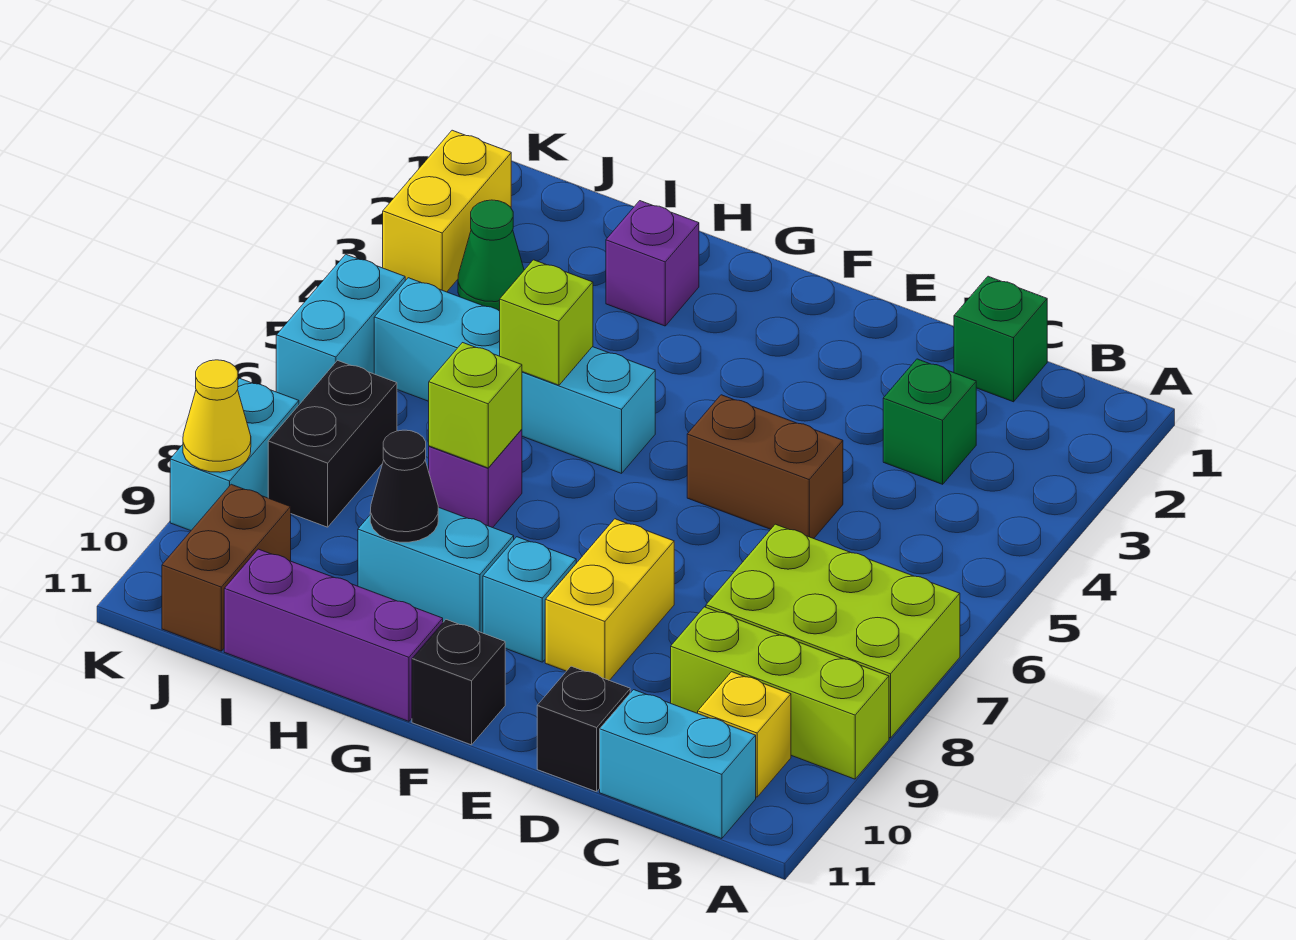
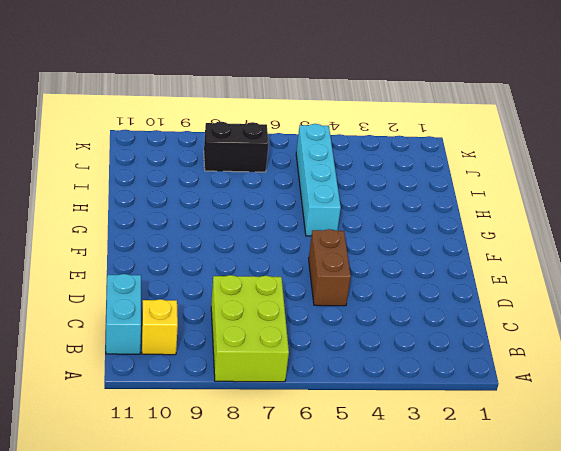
none -> lime brick A9:C9 level 1
none -> green brick C1 level 1
none -> green brick C3 level 1

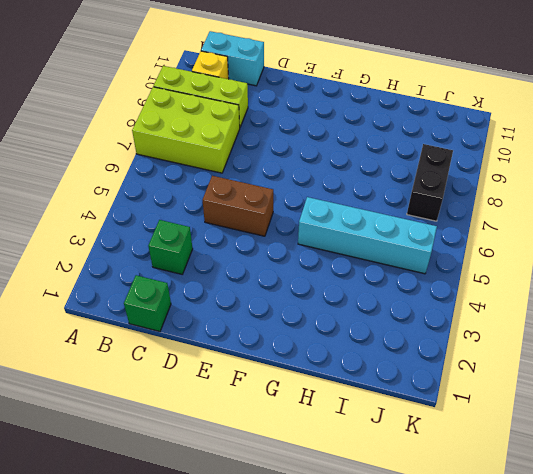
none -> black brick D11 level 1
none -> yellow brick E8:E9 level 1
none -> cyan brick F9 level 1

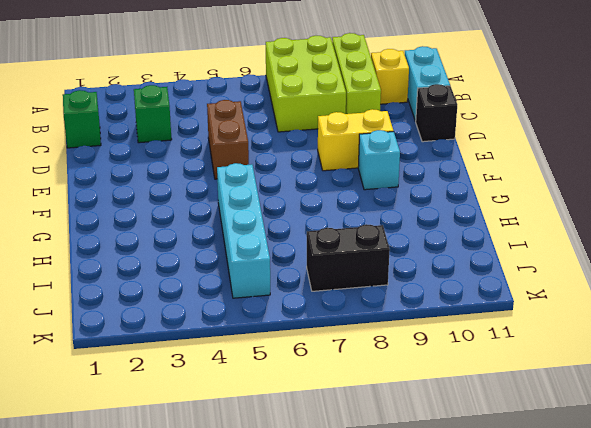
none -> black brick F11 level 1
none -> cyan brick G9:H9 level 1
none -> purple brick G11:I11 level 1

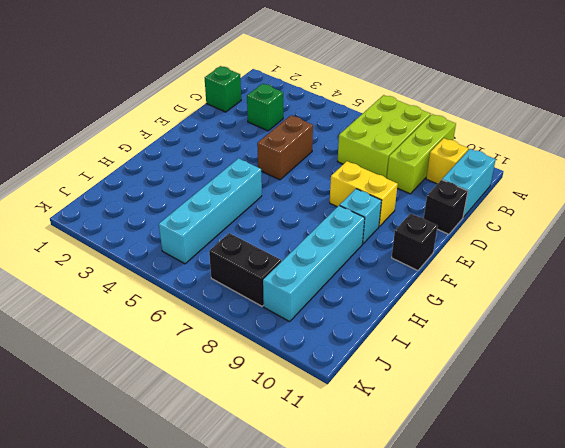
cyan brick G9:J9 level 1 -> cyan brick G9:H9 level 1
none -> purple brick G11:I11 level 1
none -> purple brick H2 level 1
none -> purple brick H7 level 1

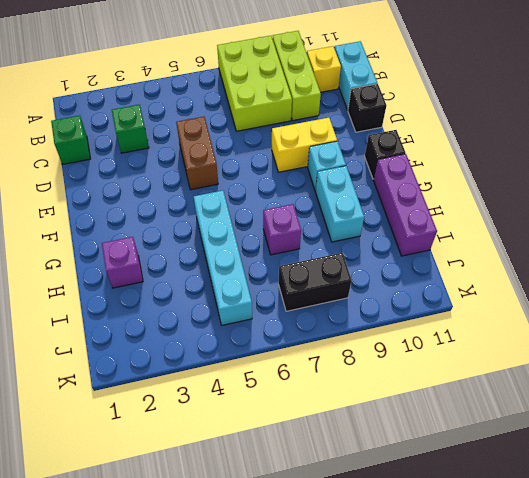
none -> green cone J3 level 1
none -> brown brick J10:J11 level 1
none -> yellow brick K2:K3 level 1

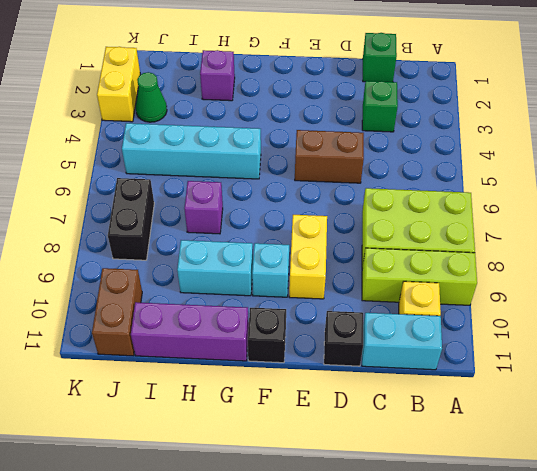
none -> cyan brick K5:K6 level 1
none -> cyan brick K8:K9 level 1
none -> lime brick H5 level 2

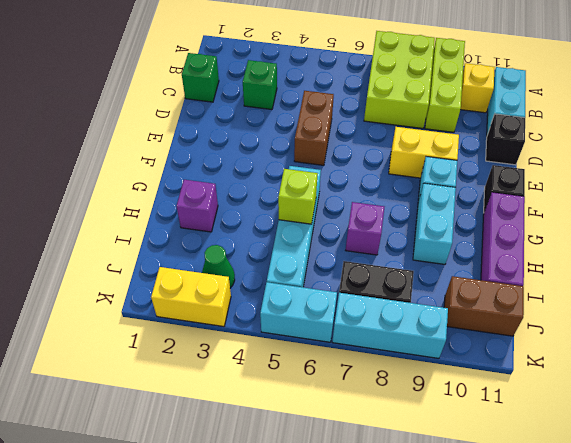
cyan brick K7:K9 level 1 -> cyan brick K8:K9 level 1
none -> lime brick H7 level 2
none -> black cone H9 level 2
none -> yellow cone K9 level 2

